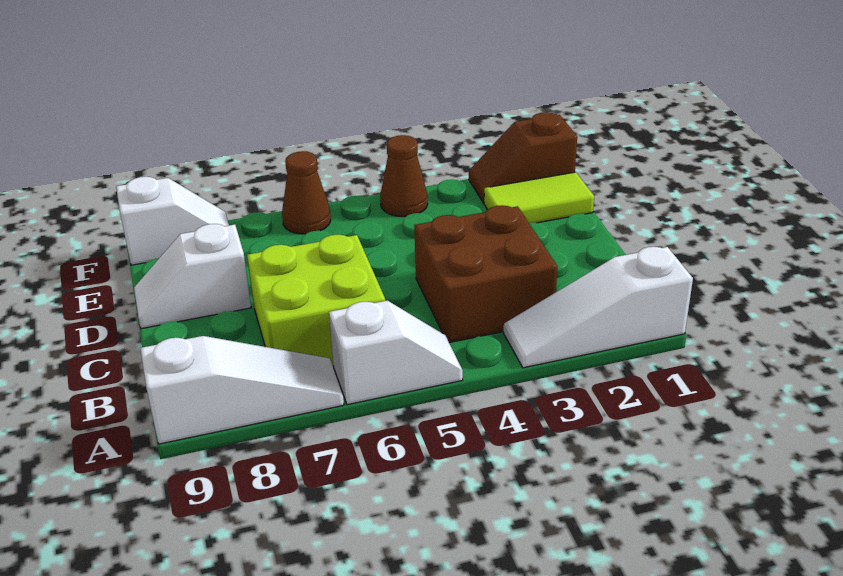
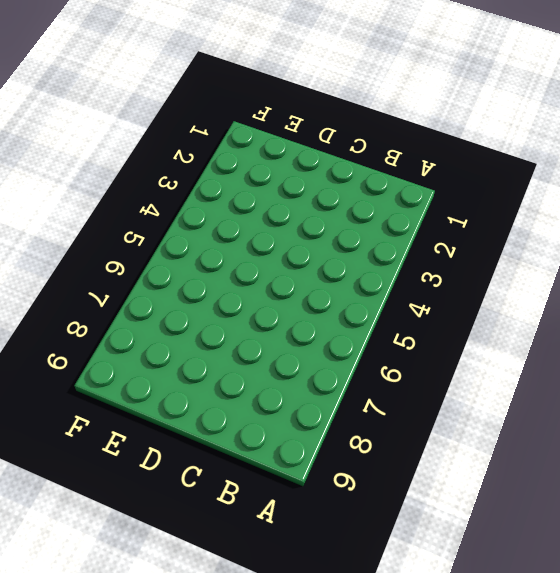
none -> white slope A1:A3 level 1 top 1
none -> white slope A5:A6 level 1 top 6

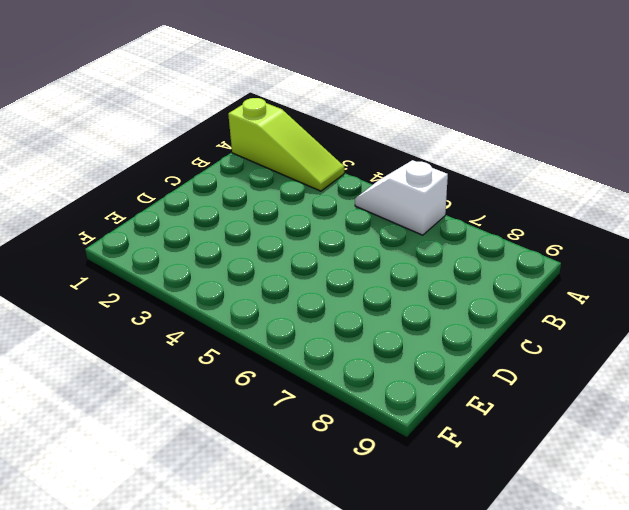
lime slope A1:A3 level 1 top 1 -> white slope A1:A3 level 1 top 1
none -> white slope A7:A9 level 1 top 9
none -> brown brick B3:C4 level 1

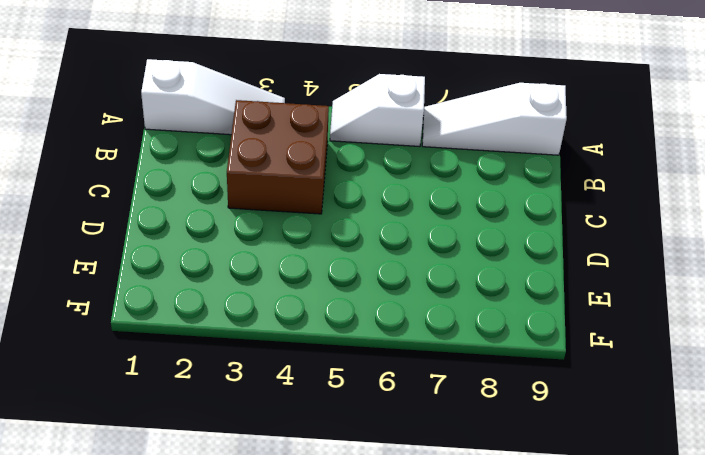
none -> lime brick B6:C7 level 1
none -> white slope D8:D9 level 1 top 8

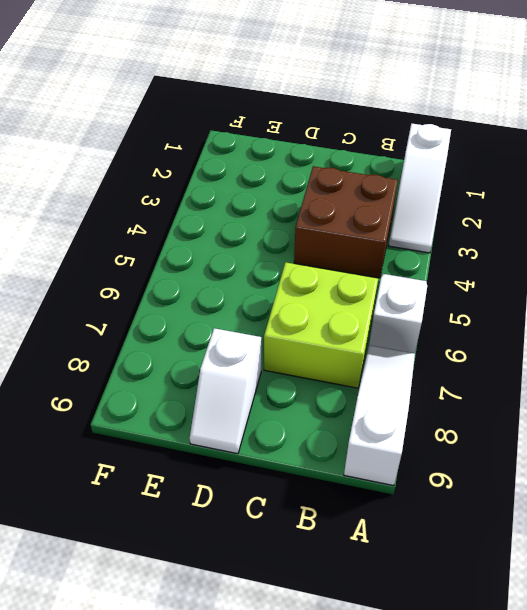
none -> lime tile E1:E2 level 1
none -> brown slope F1:F2 level 1 top 1

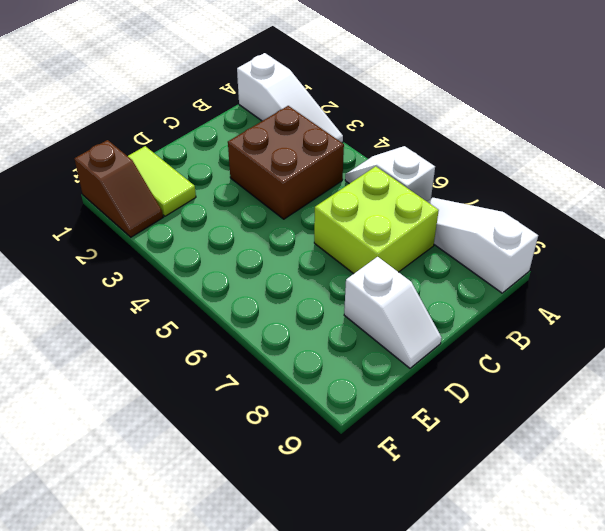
none -> brown cone F4 level 1
none -> brown cone F6 level 1

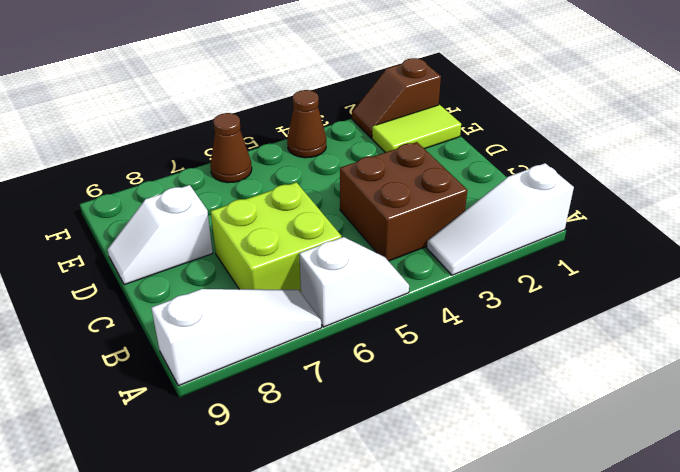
none -> white slope F8:F9 level 1 top 9

